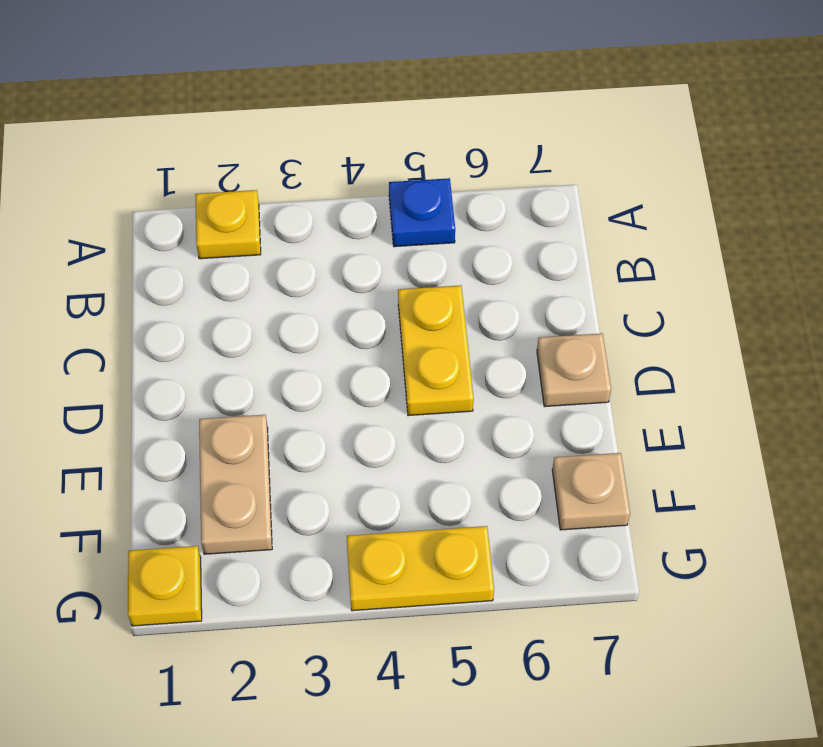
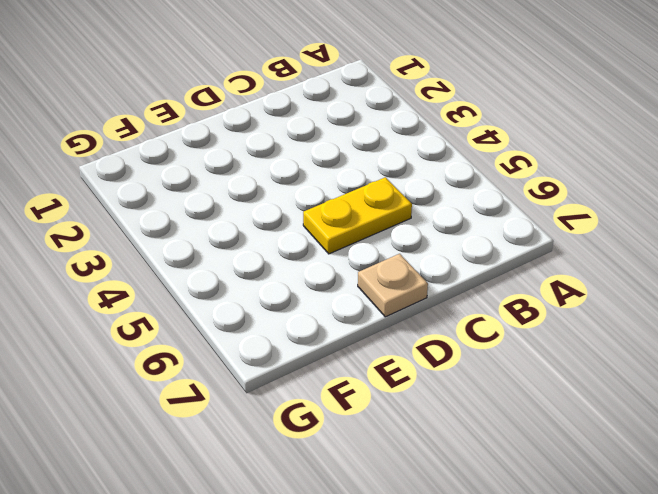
none -> yellow plate A2 level 1
none -> blue plate A5 level 1

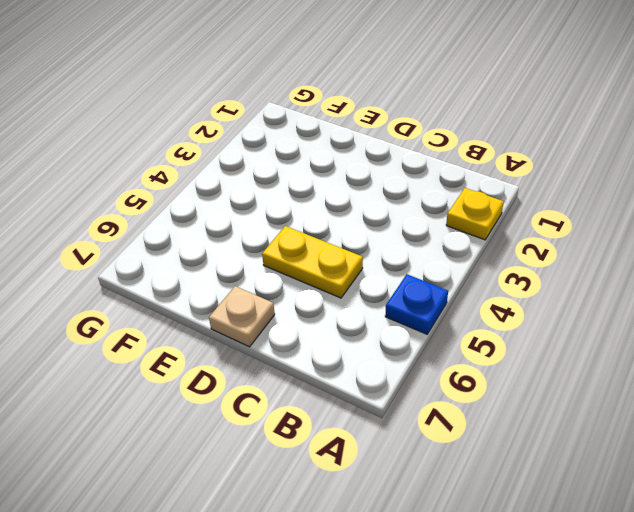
none -> tan plate E2:F2 level 1
none -> tan plate F7 level 1

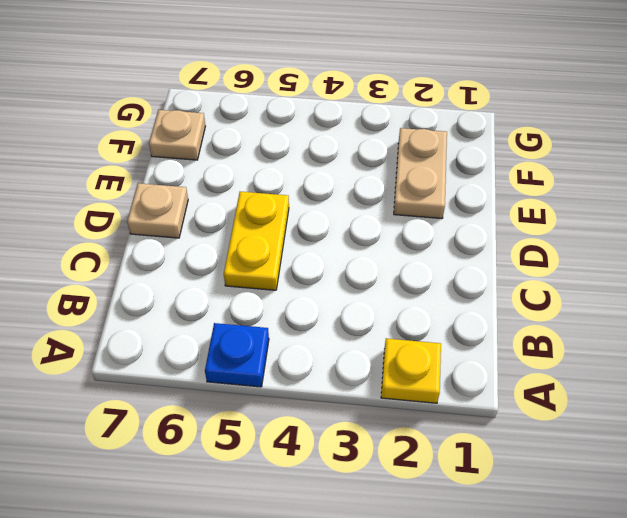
none -> yellow plate G1 level 1
none -> yellow plate G4:G5 level 1

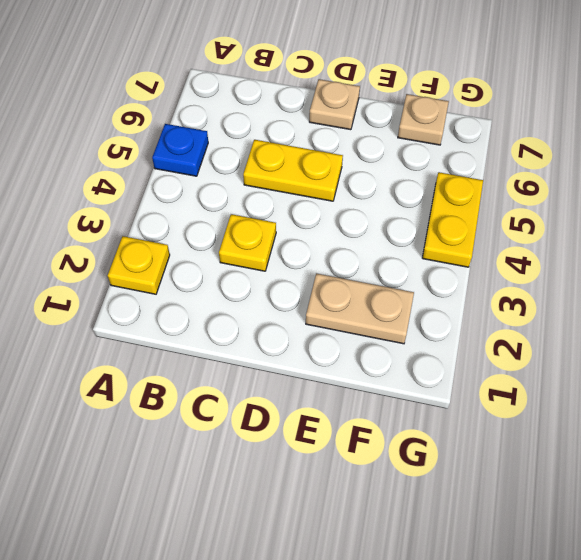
yellow plate C3 level 1 -> yellow plate G1 level 1

